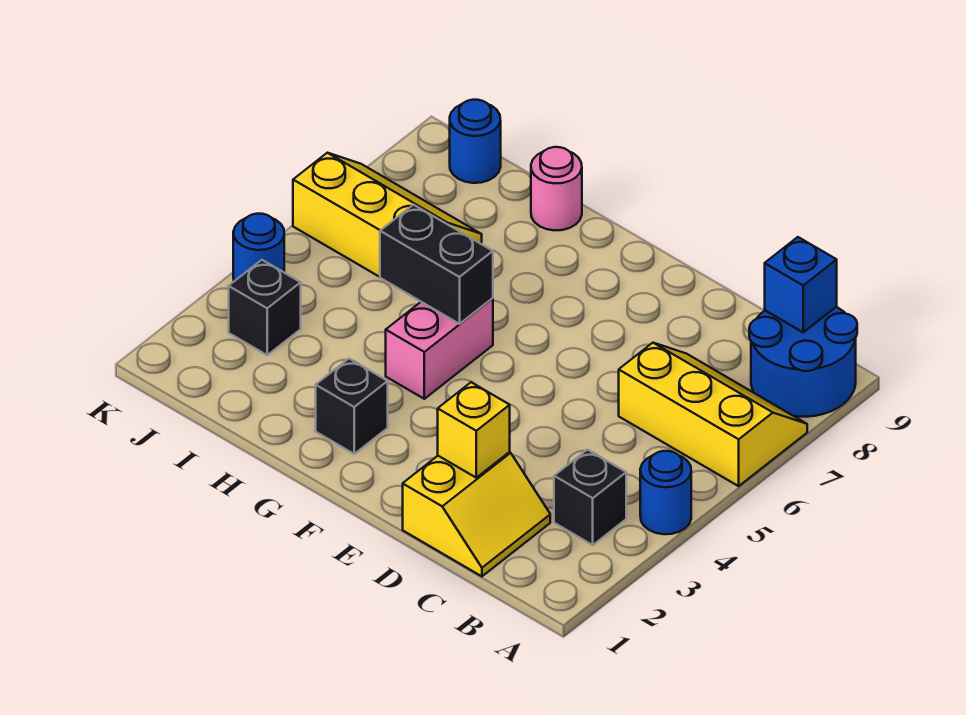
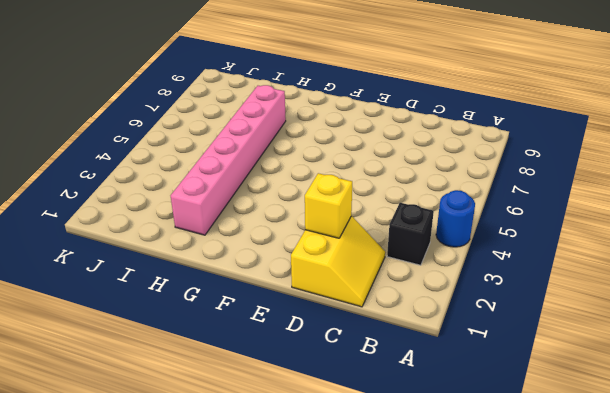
pink brick H2:H7 level 1 -> none
none -> yellow slope A6:C7 level 1 top 6
none -> blue round brick A8:B9 level 1
none -> black brick G2 level 1

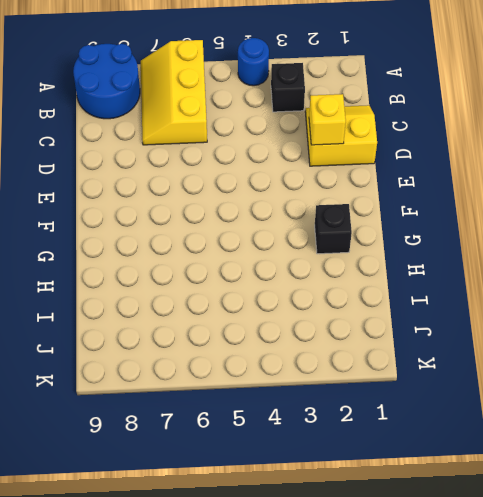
none -> pink brick G4:G5 level 1
none -> pink round brick H9 level 1
none -> yellow slope I6:K7 level 1 top 6

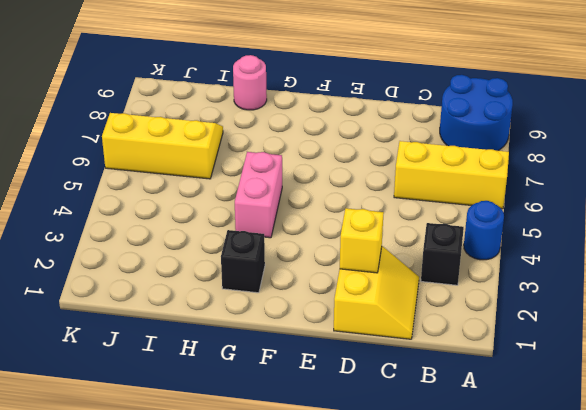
none -> black brick J3 level 1
none -> blue round brick J9 level 1
none -> blue round brick K4 level 1

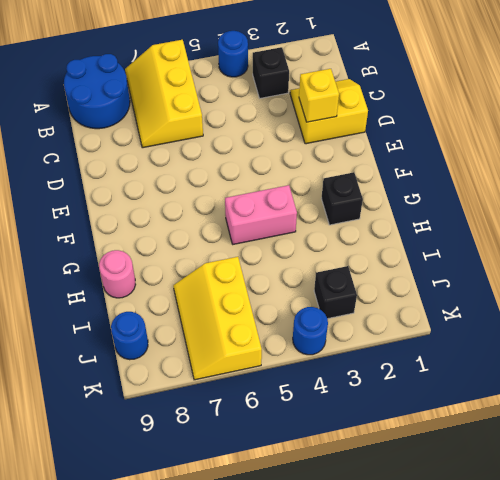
none -> blue brick B9 level 2
none -> black brick G5:H5 level 2

